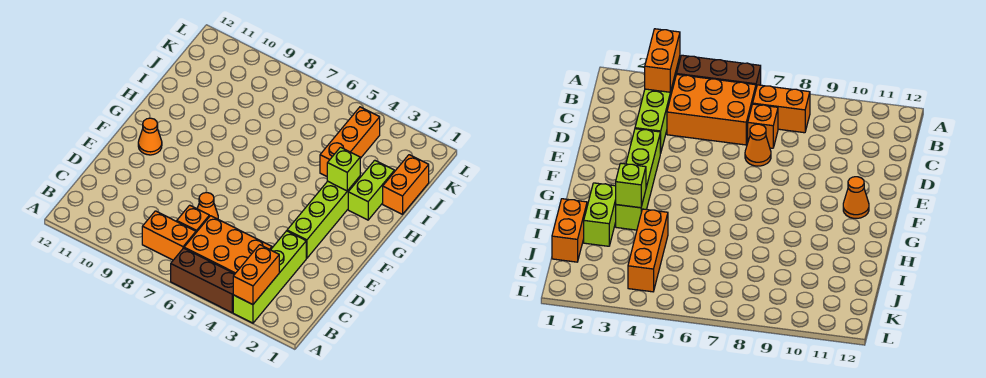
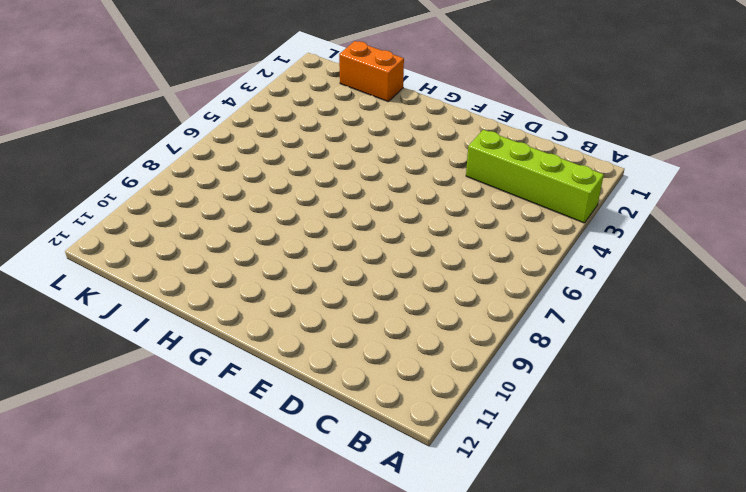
none -> brown brick A4:A6 level 1
none -> orange brick B4:C6 level 1
none -> orange brick B7:B8 level 1

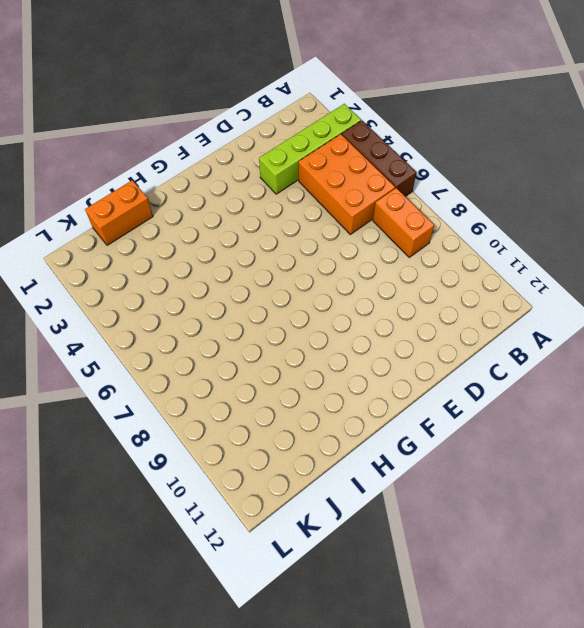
none -> orange brick C7 level 1
none -> orange cone D7 level 1
none -> lime brick E3:H3 level 1

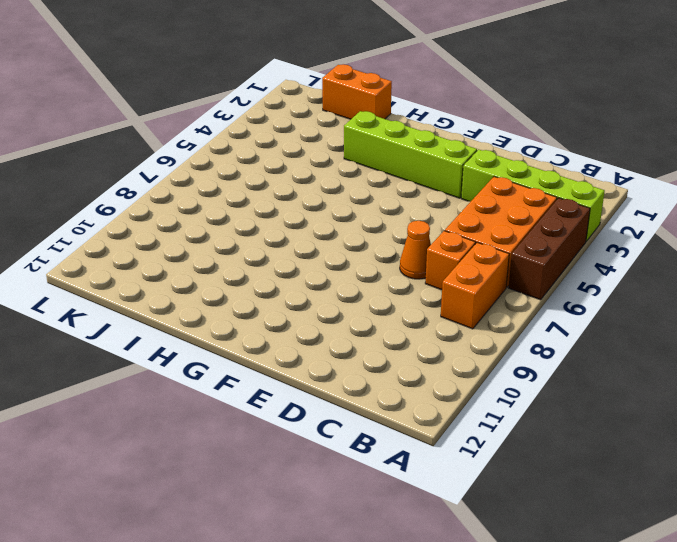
none -> orange cone F11 level 1
none -> lime brick H2:I2 level 1
none -> orange brick I4:K4 level 1

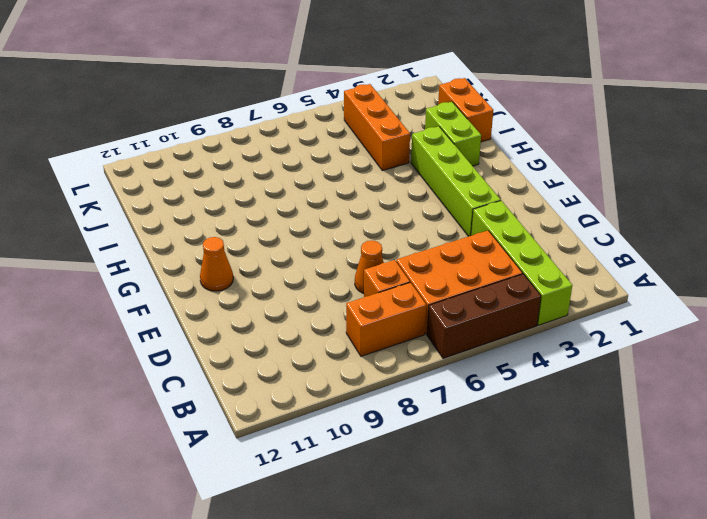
none -> orange brick A3:B3 level 2
none -> lime brick H3 level 2

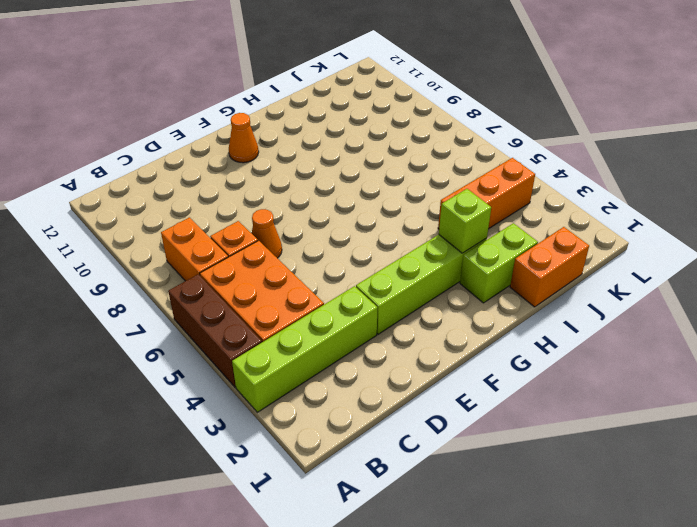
none -> orange brick A3:B3 level 2

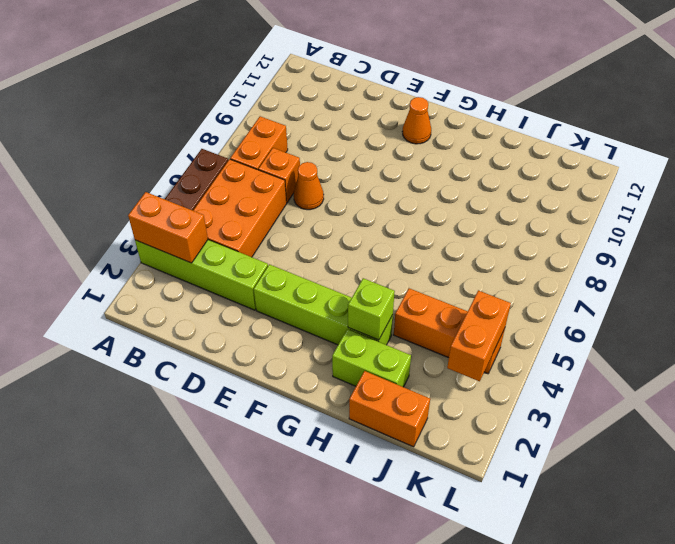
orange brick K3:K4 level 2 -> none

